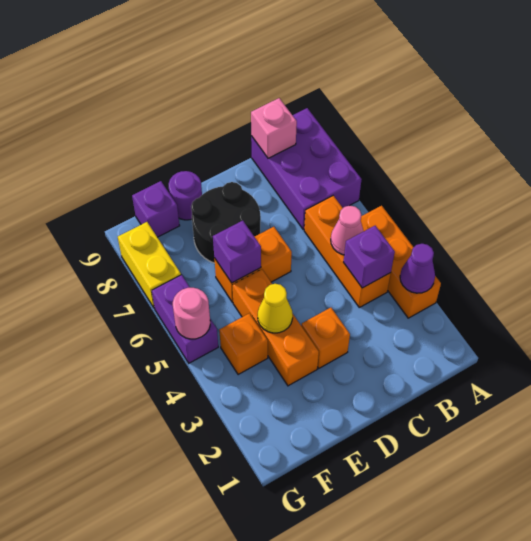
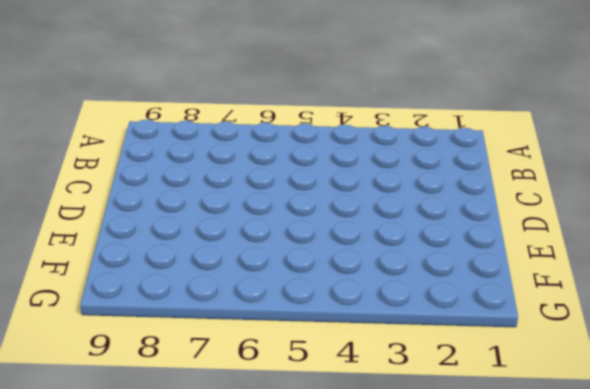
none -> orange brick A3:A5 level 1
none -> purple brick A7:B9 level 1
none -> orange brick B4:B6 level 1

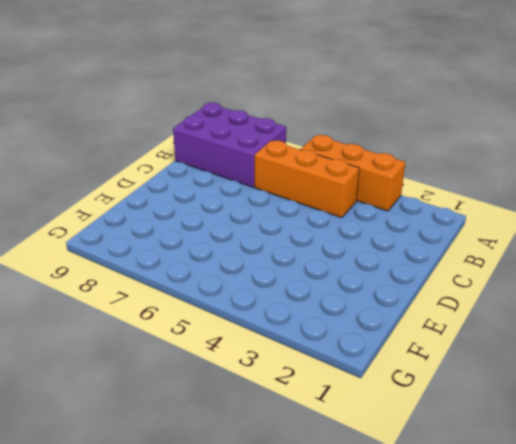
none -> orange brick D3 level 1
none -> orange brick D6:E6 level 1
none -> black round brick D7:E8 level 1

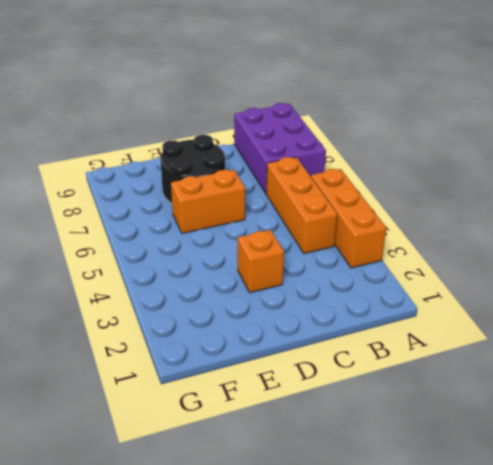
none -> orange brick E3:E5 level 1
none -> purple round brick E9 level 1
none -> orange brick F4 level 1

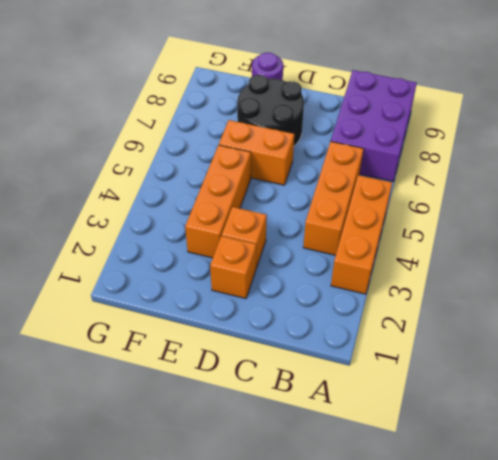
orange brick D2 level 1 -> orange brick F4 level 1
none -> purple brick F9 level 1
none -> purple brick G5:G6 level 1
none -> yellow brick G7:G8 level 1

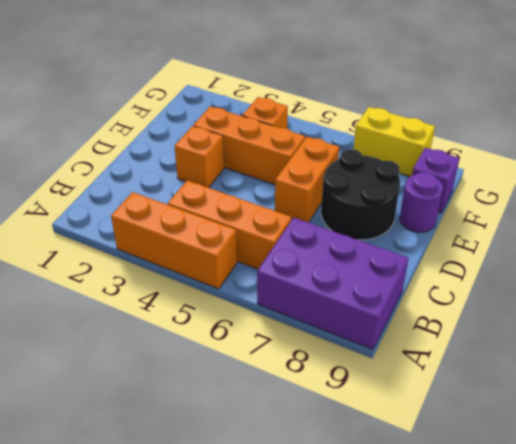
none -> purple brick G5:G6 level 1
none -> purple cone A3 level 2
none -> purple brick B4 level 2

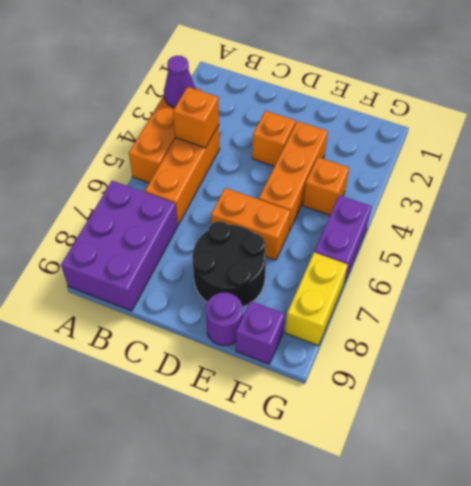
orange brick B4 level 2 -> purple brick B4 level 2
none -> pink cone B5 level 2
none -> pink brick B9 level 2
none -> yellow cone E4 level 2

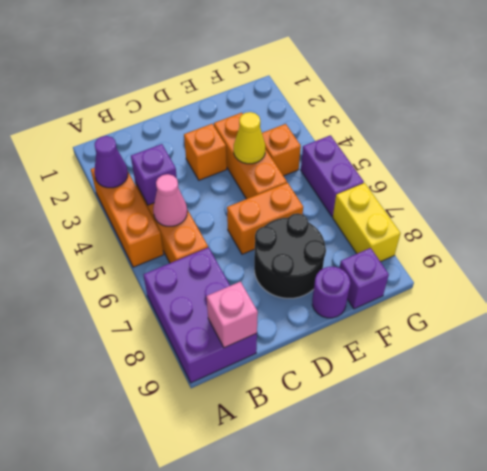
none -> purple brick E6 level 2
none -> pink round brick G5 level 2

